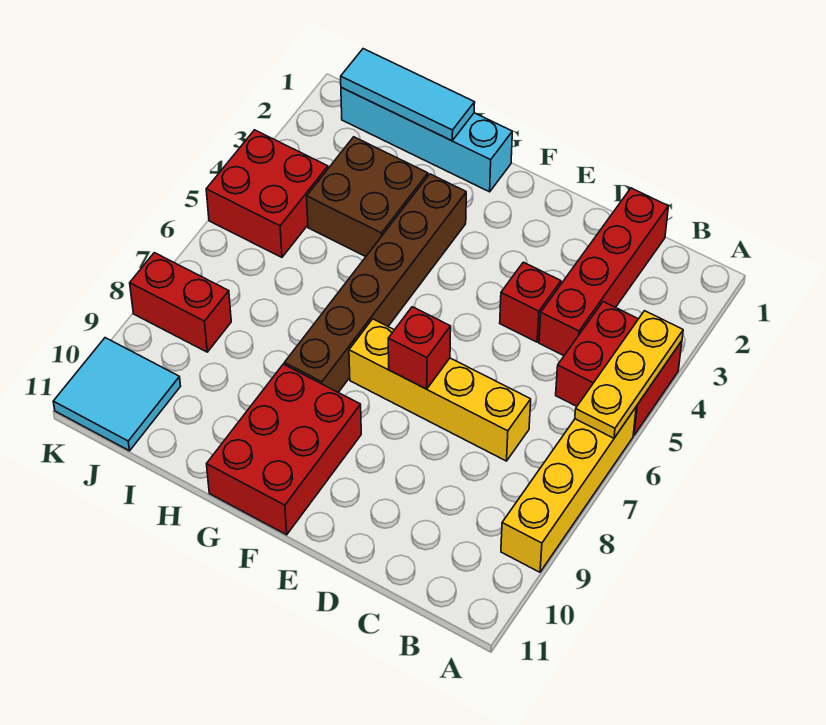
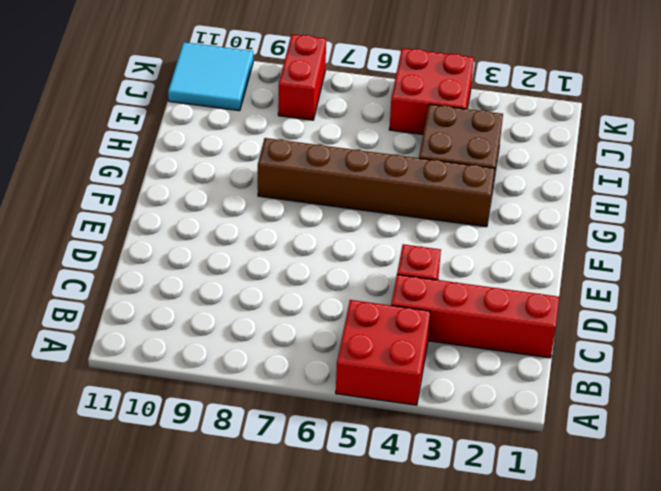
none -> yellow brick A6:A9 level 1
none -> yellow brick C7:F7 level 1
none -> red brick F9:G11 level 1

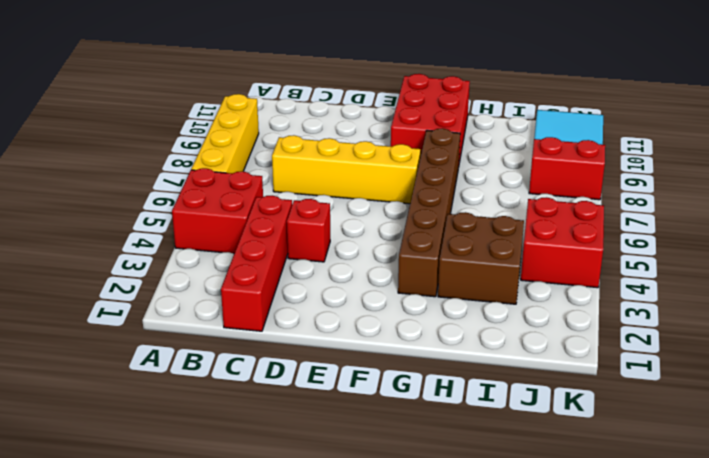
none -> cyan brick G1:J1 level 1
none -> yellow plate A4:A6 level 2
none -> red brick E7 level 2

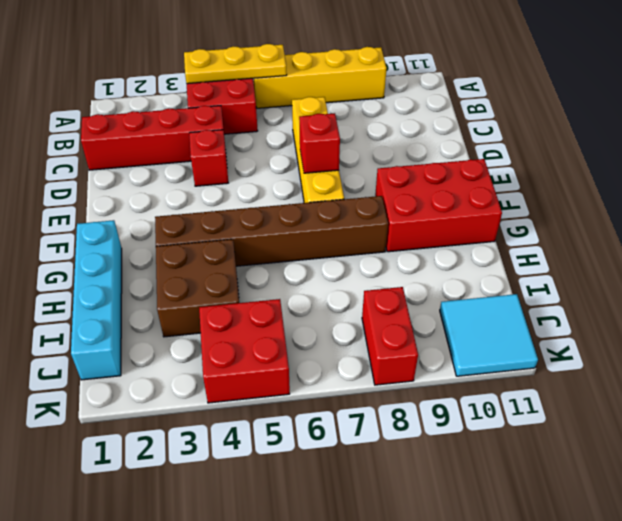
none -> cyan tile H1:J1 level 2

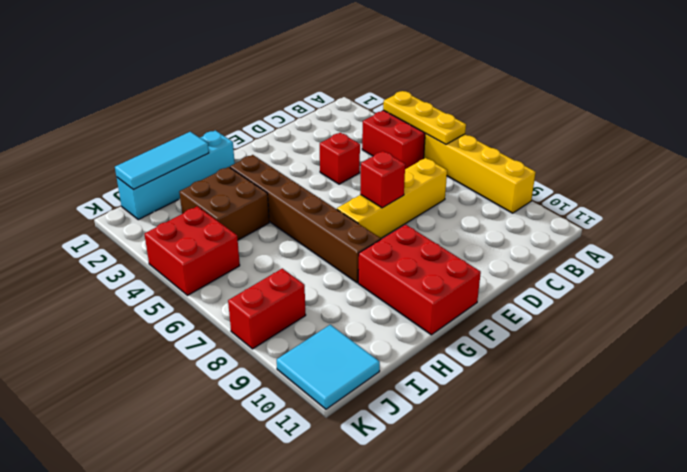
none -> red brick C1:C4 level 1

